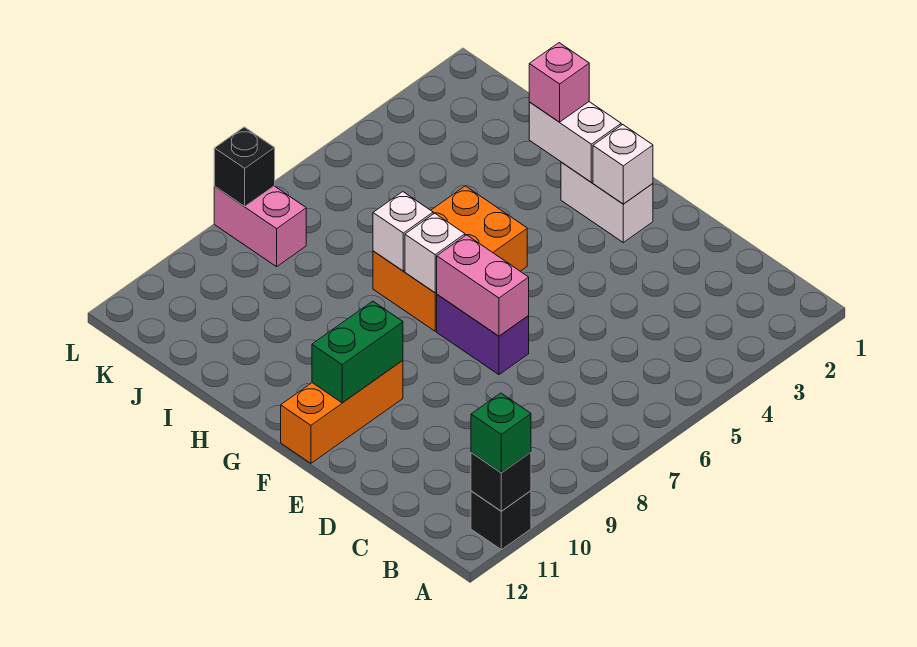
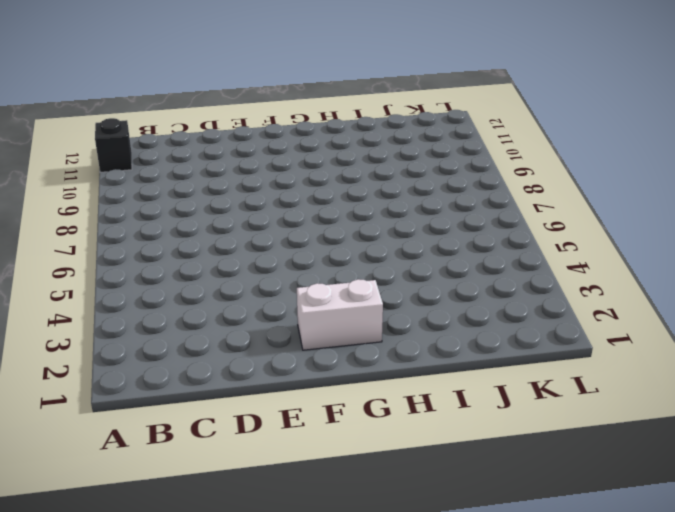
none -> purple brick E7:F7 level 1
none -> orange brick F10:F12 level 1
none -> orange brick G5:H7 level 1

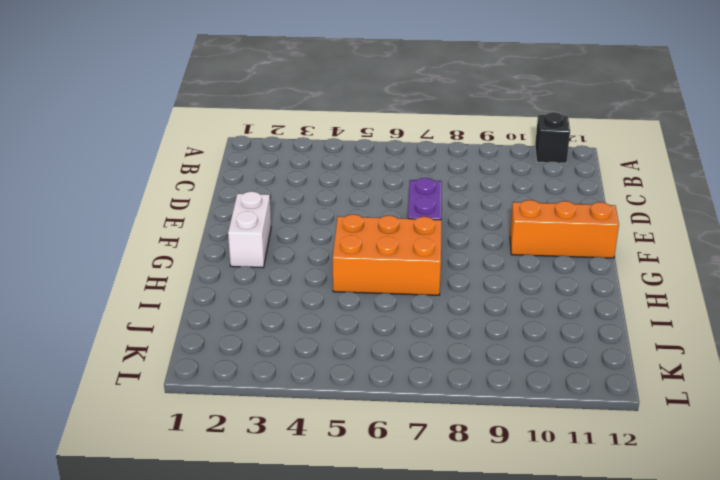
none -> pink brick K8:L8 level 1
none -> black brick A11 level 2
none -> pink brick E7:F7 level 2

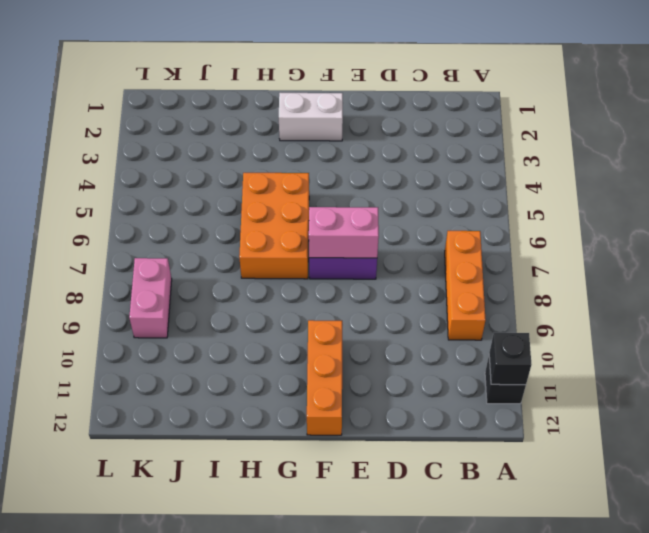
orange brick B7:B9 level 1 -> none
pink brick K8:K9 level 1 -> pink brick K8:L8 level 1
none -> white brick F2 level 2
none -> green brick F10:F11 level 2
none -> white brick G2:H2 level 2

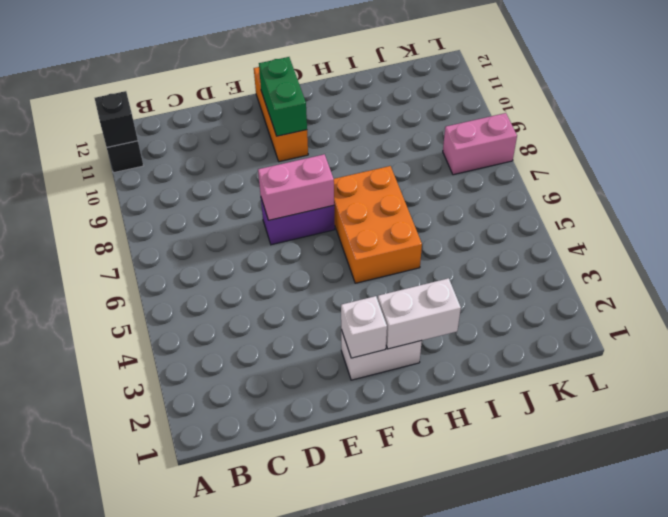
none -> white brick G7 level 2
none -> white brick H7 level 2
none -> black brick L8 level 2

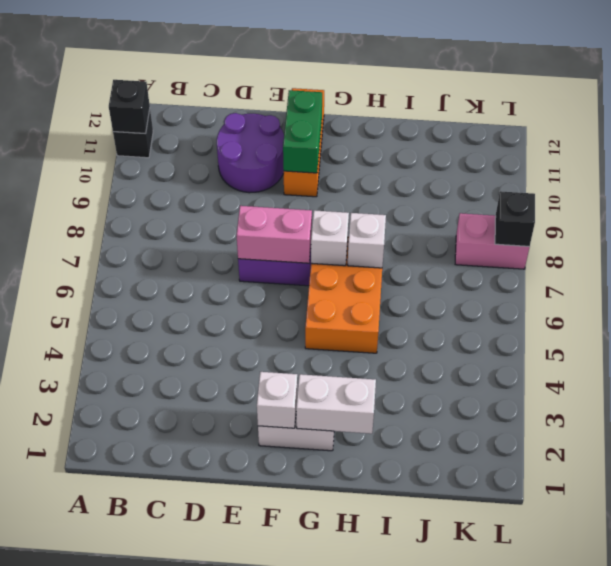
purple round brick D10:E11 level 1 -> none
none -> green brick A11 level 3
none -> pink brick H2 level 3

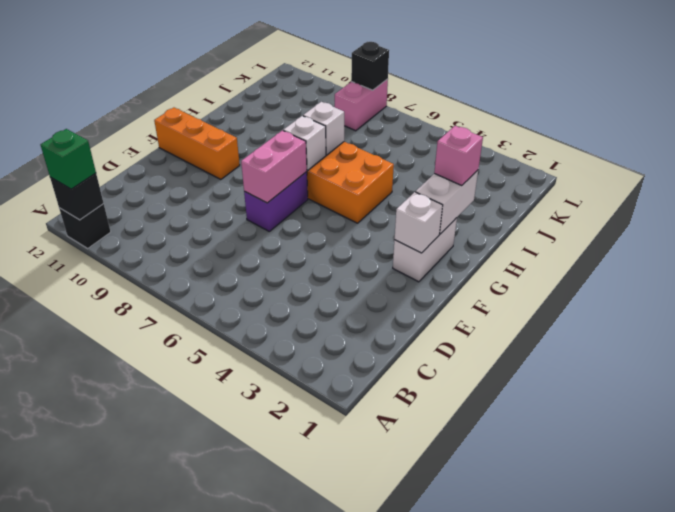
none -> green brick F10:F11 level 2

